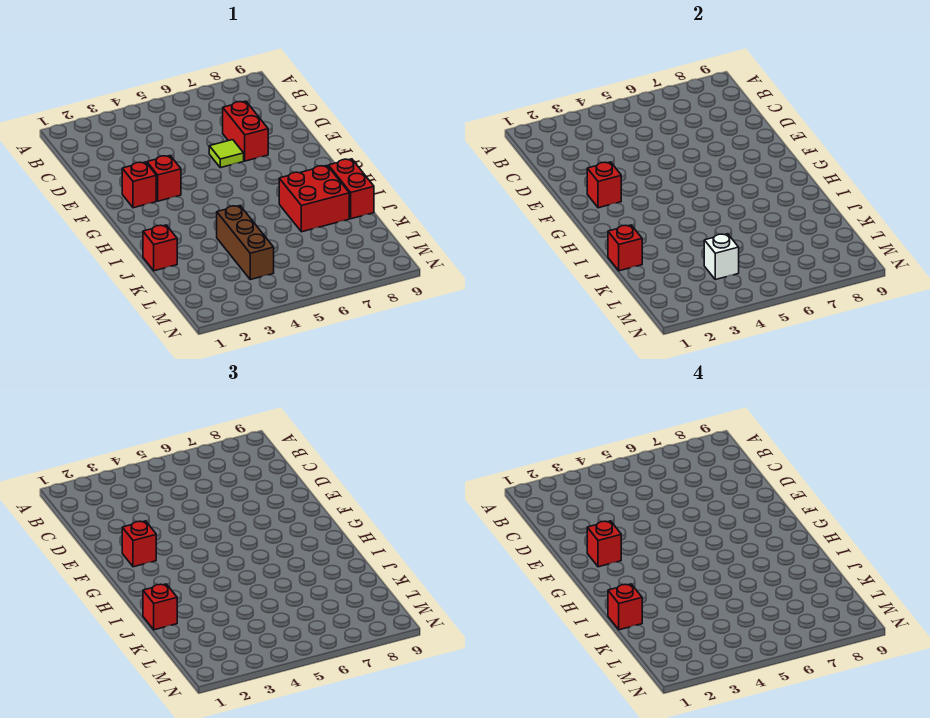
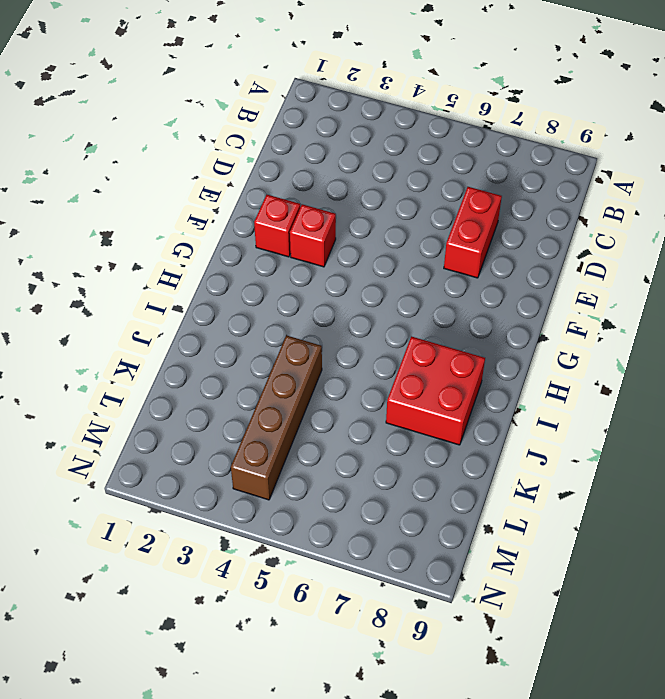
brown brick J4:M4 level 1 -> brown brick J4:L4 level 1
none -> lime tile E6 level 1
none -> red brick I9:J9 level 1
none -> red brick J1 level 1

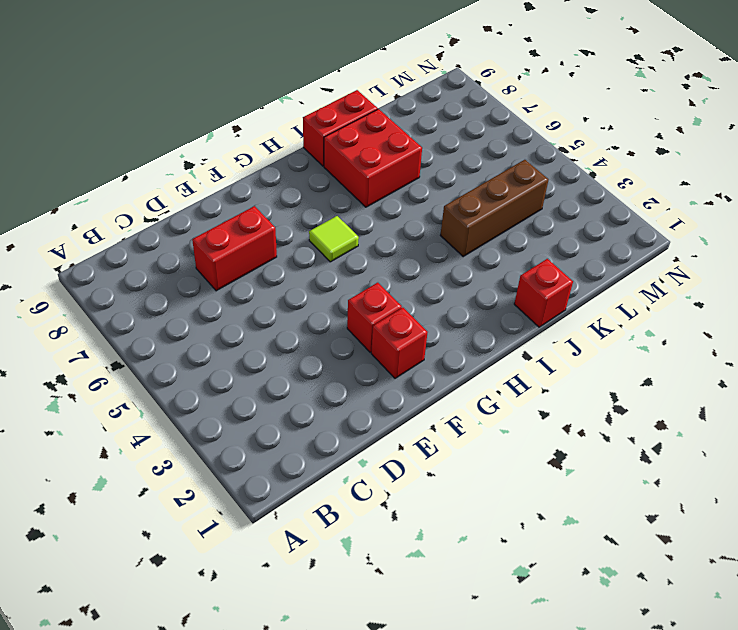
lime tile G6 level 1 -> lime tile E6 level 1
none -> red brick F2 level 2
none -> red brick J1 level 2
none -> white brick L4 level 2

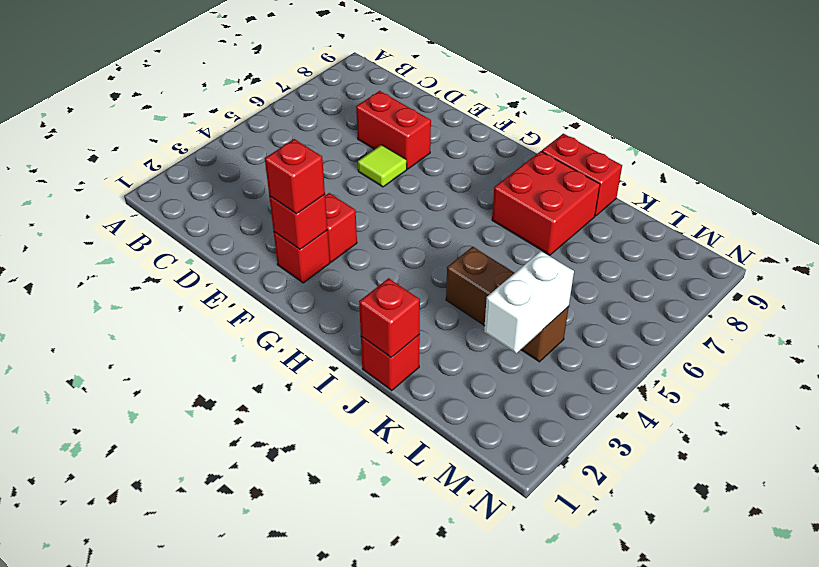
white brick L3:L4 level 2 -> white brick L4 level 2
none -> red brick J1 level 3
none -> red brick F2 level 4
none -> red brick J1 level 4

